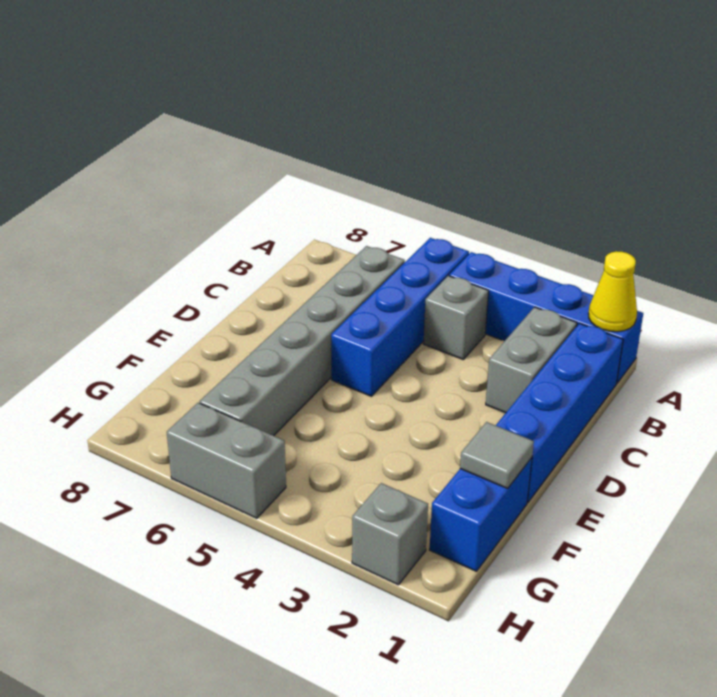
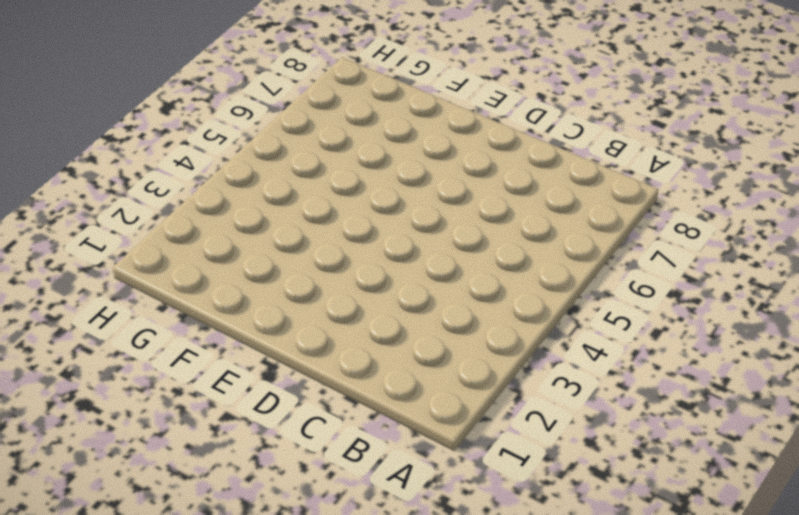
none -> blue brick A1:A4 level 1
none -> blue brick A5:D5 level 1

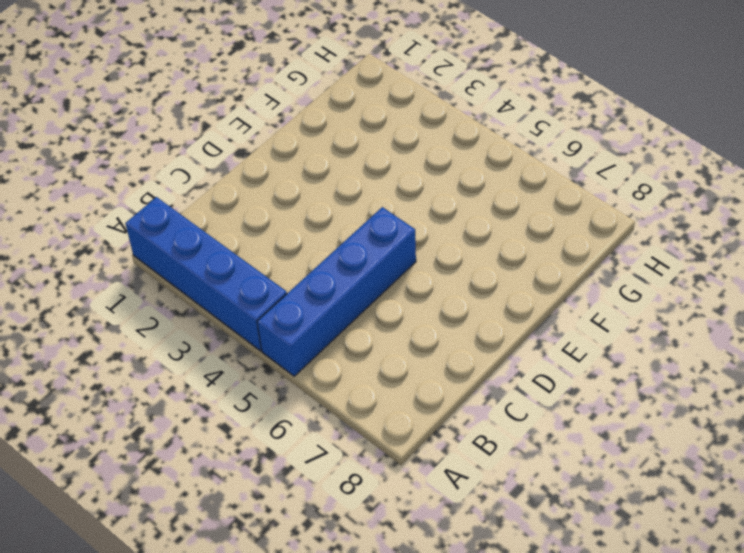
none -> blue brick B1:E1 level 1
none -> grey brick B2:C2 level 1

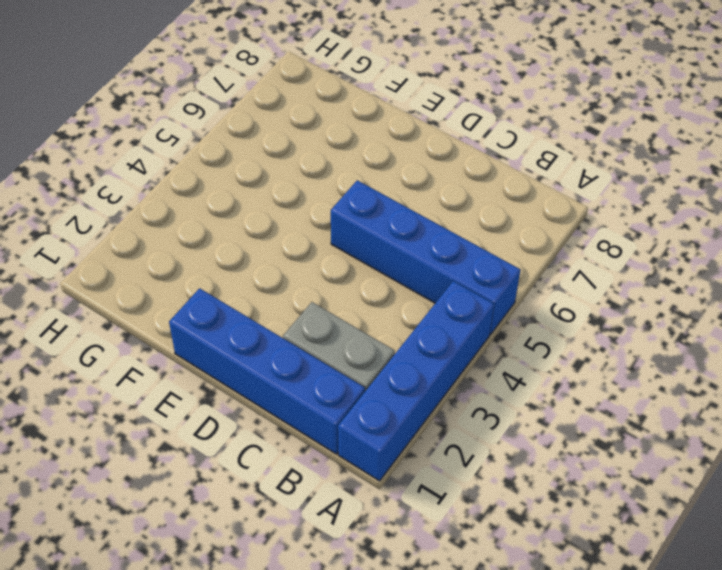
none -> grey brick B4 level 1
none -> grey brick B6:G6 level 1

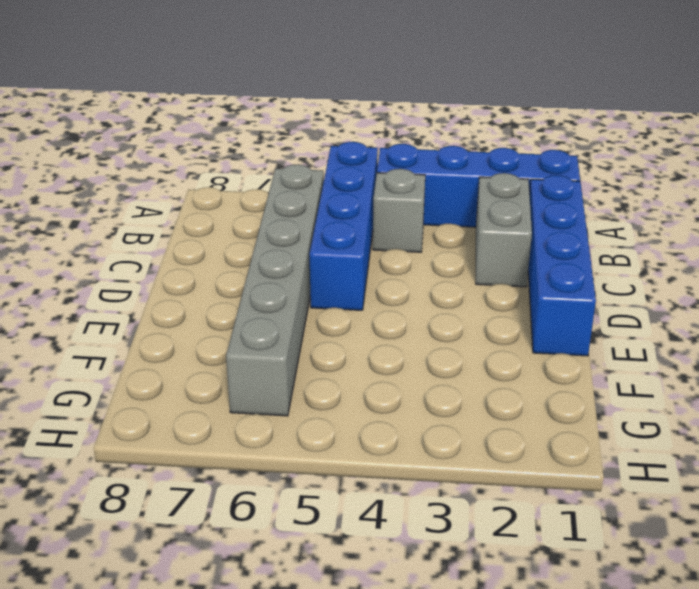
none -> blue brick F1:G1 level 1
none -> grey brick H2 level 1

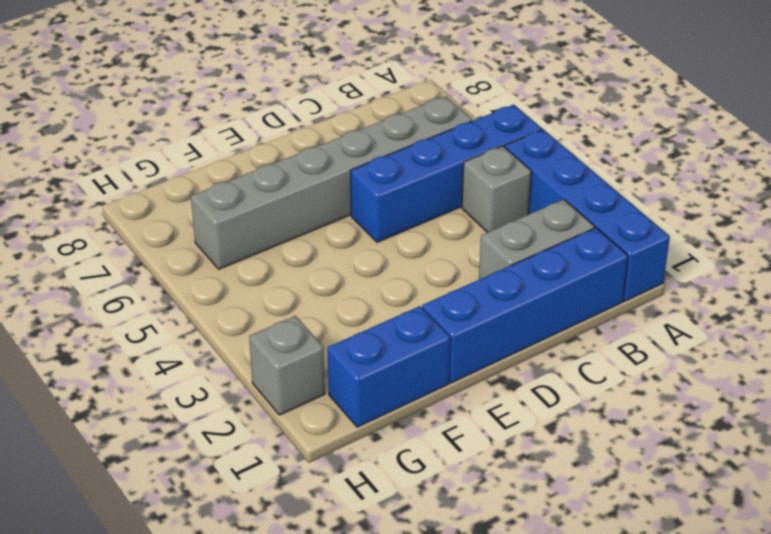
none -> grey brick H5:H6 level 1
none -> yellow cone A1 level 2

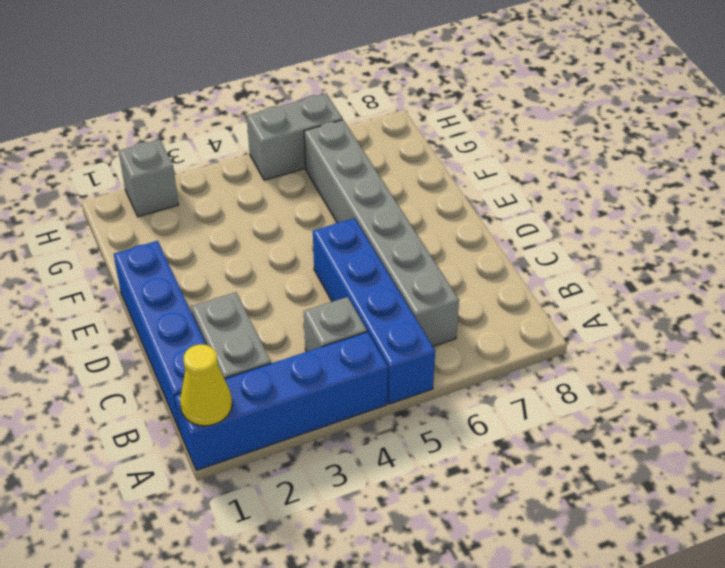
none -> blue brick F1:G1 level 1
none -> grey tile F1 level 2

